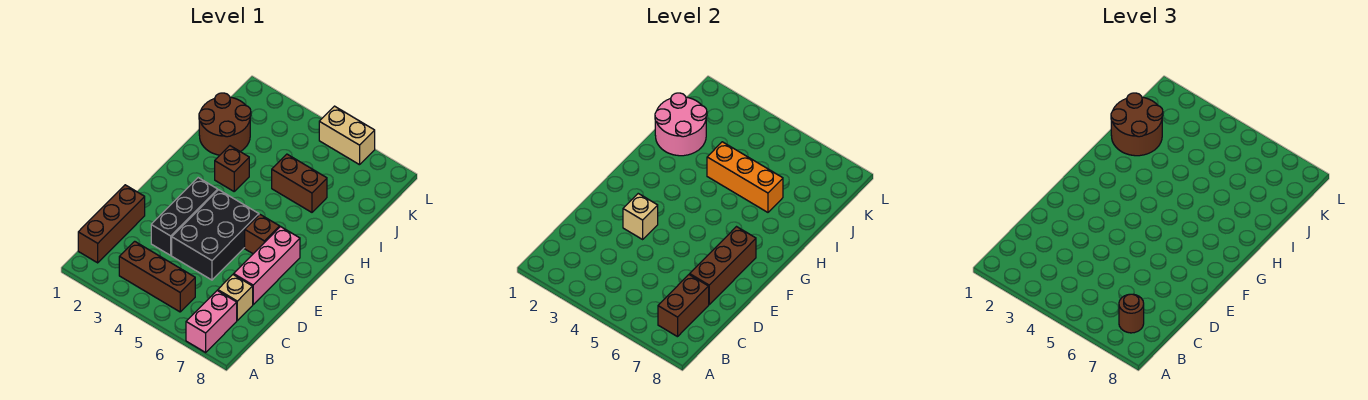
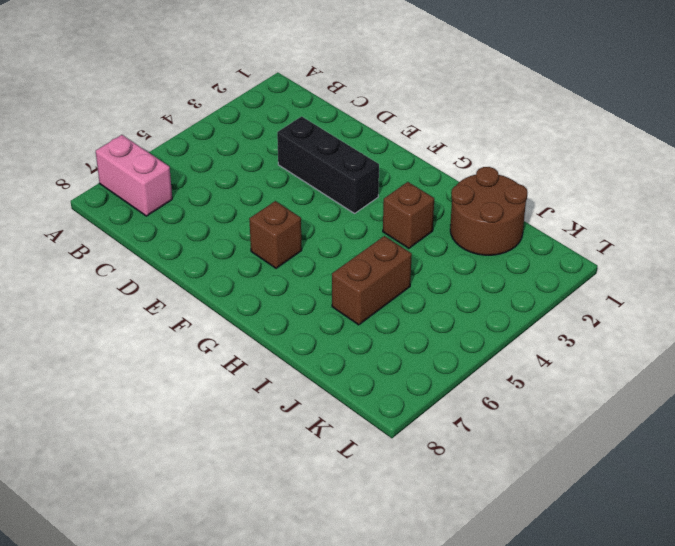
none -> brown brick B1:D1 level 1
none -> brown brick B3:B5 level 1
none -> tan brick C7 level 1

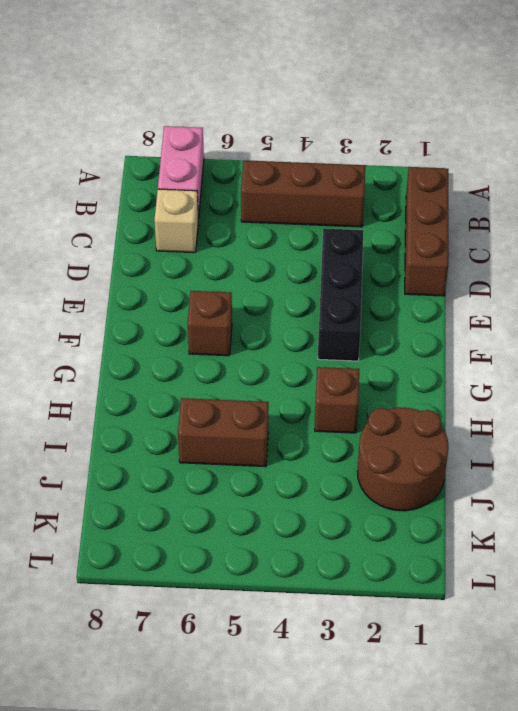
none -> black brick D4:F5 level 1
none -> pink brick D7:F7 level 1
none -> tan brick L5:L6 level 1

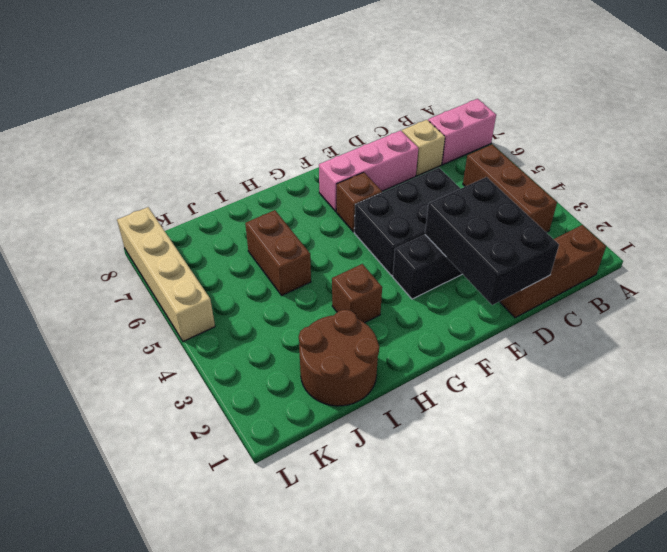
black brick D1:E3 level 2 -> tan brick E3 level 2
tan brick L5:L8 level 1 -> tan brick L5:L6 level 1
none -> brown brick B7:C7 level 2
none -> brown brick D7:F7 level 2
none -> pink round brick I1:J2 level 2

